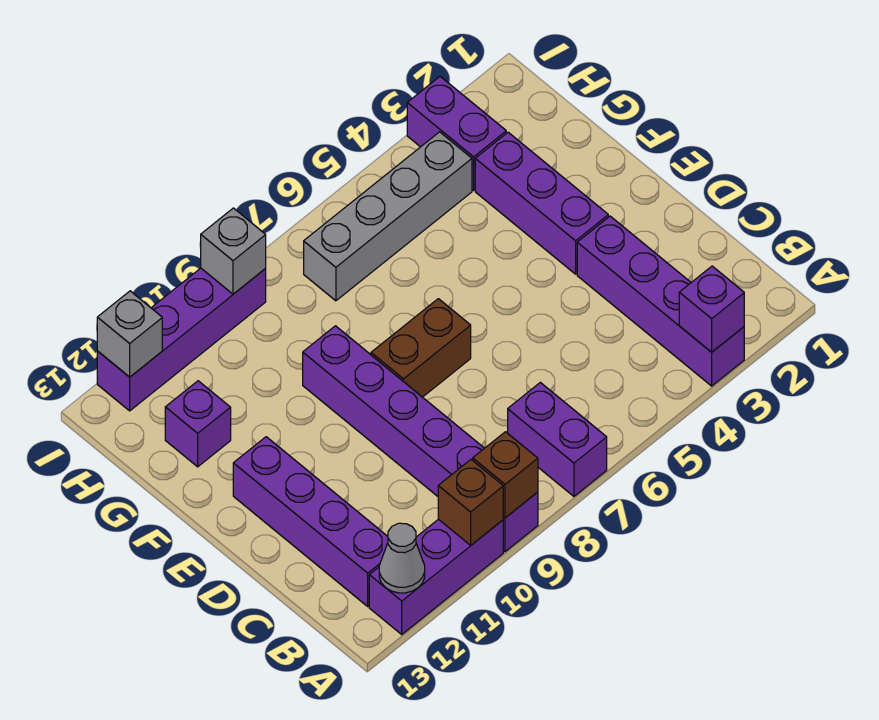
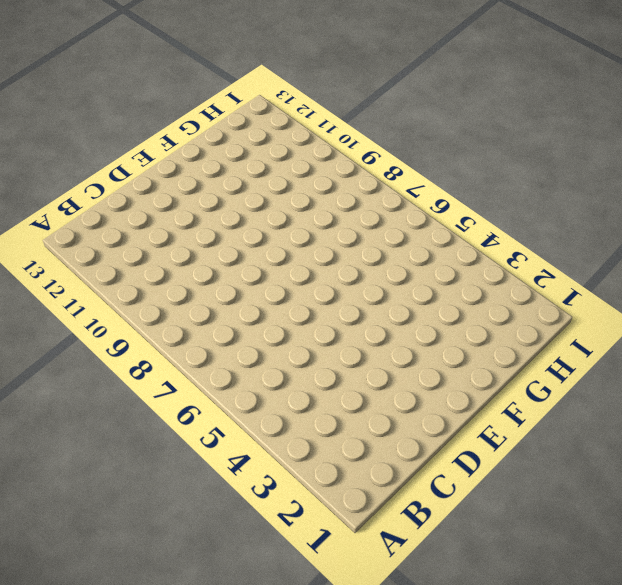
none -> purple brick A3:D3 level 1
none -> purple brick A7:B7 level 1
none -> purple brick A9:F9 level 1

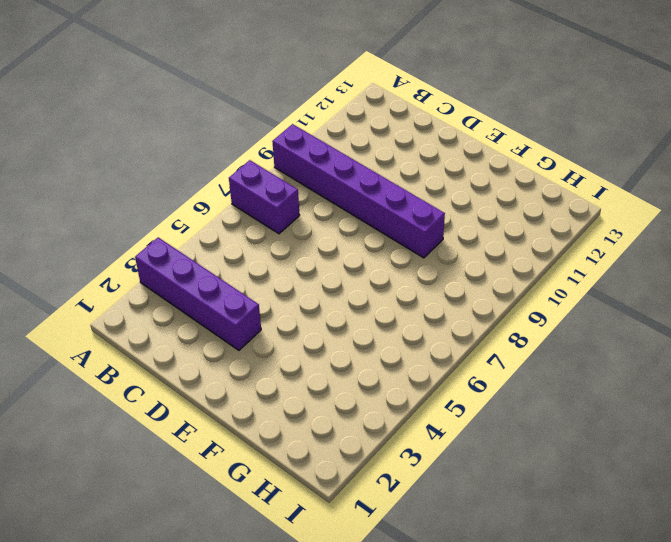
none -> purple brick A10:A12 level 1
none -> purple brick B12:E12 level 1
none -> purple brick E3:G3 level 1

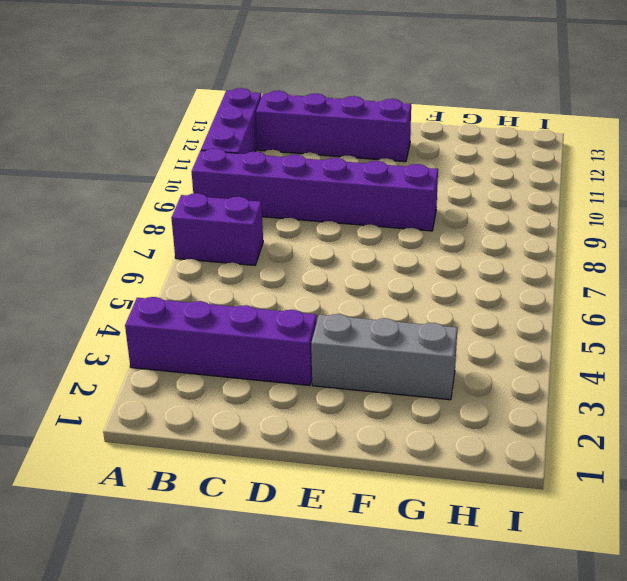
grey brick E3:G3 level 1 -> purple brick E3:G3 level 1
none -> brown brick E7:E8 level 1
none -> purple brick G12 level 1
none -> purple brick H3:I3 level 1

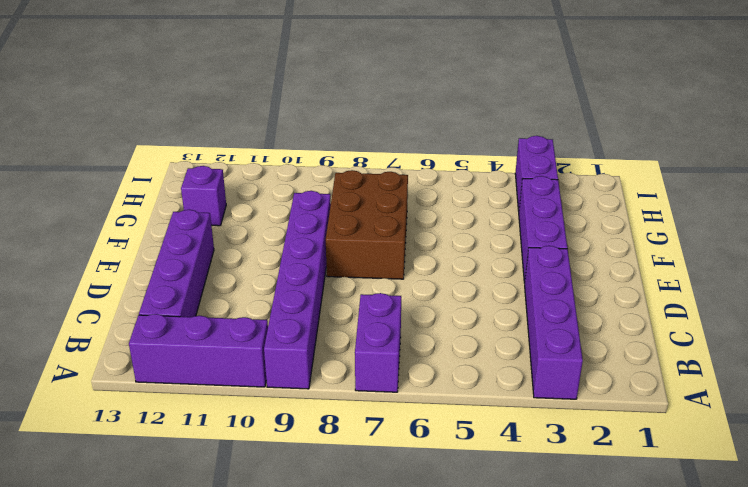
brown brick E7:G8 level 1 -> brown brick E7:E8 level 1
none -> grey brick H4:H7 level 1
none -> purple brick I9:I12 level 1
none -> purple brick A3 level 2

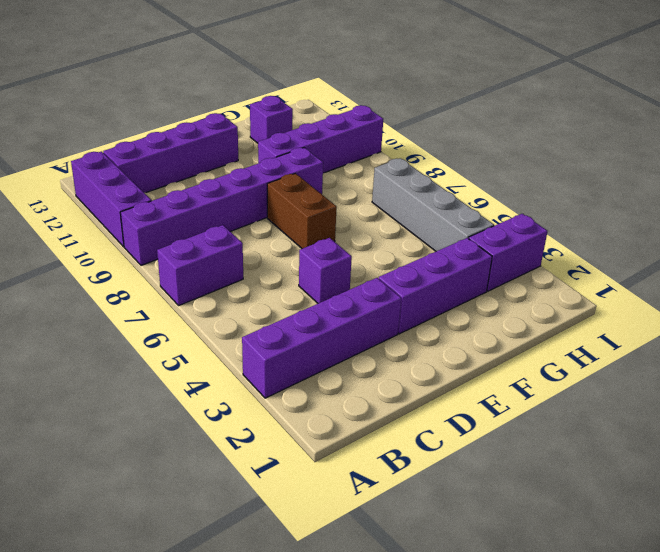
purple brick D5 level 1 -> purple brick A3 level 2
purple brick F10:I10 level 1 -> purple brick I9:I12 level 1
none -> brown brick A9 level 2
none -> brown brick A10 level 2
none -> grey cone A12 level 2

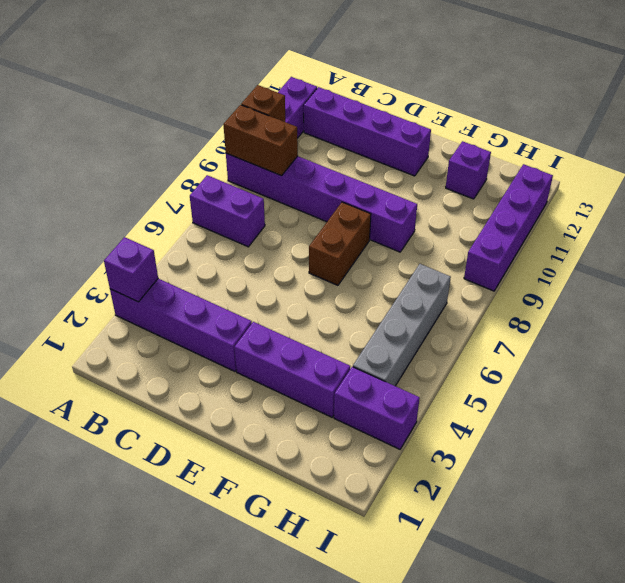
brown brick A9:B9 level 2 -> brown brick A9 level 2
none -> grey cone A12 level 2
none -> grey brick I9 level 2
none -> grey brick I12 level 2

